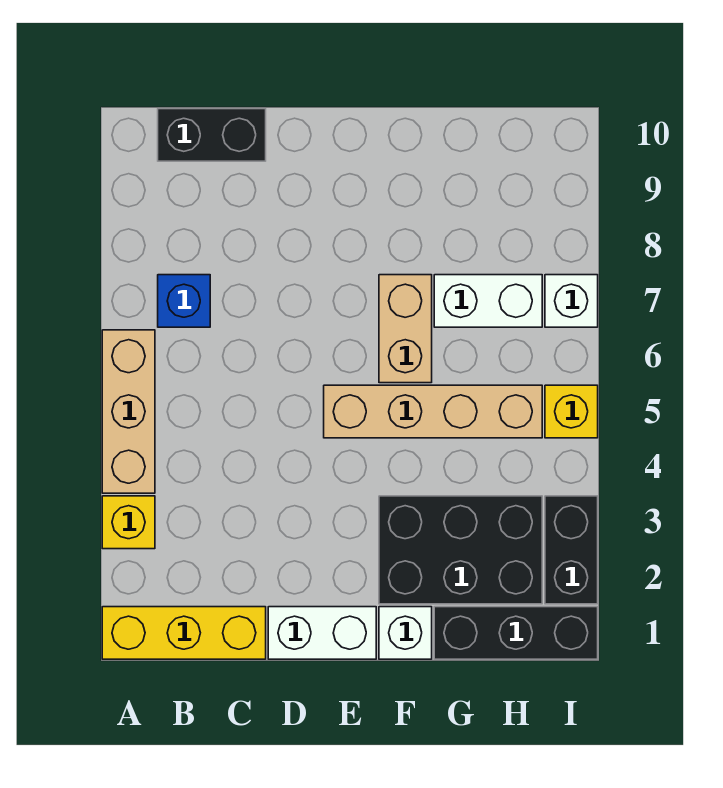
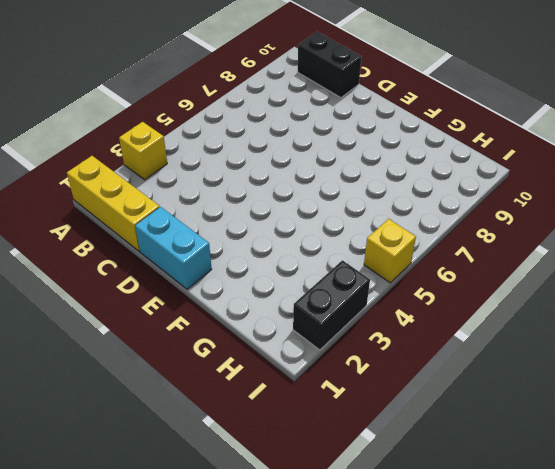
cyan brick D1:E1 level 1 -> white brick D1:E1 level 1
none -> tan brick A4:A6 level 1
none -> blue brick B7 level 1
none -> tan brick E5:H5 level 1

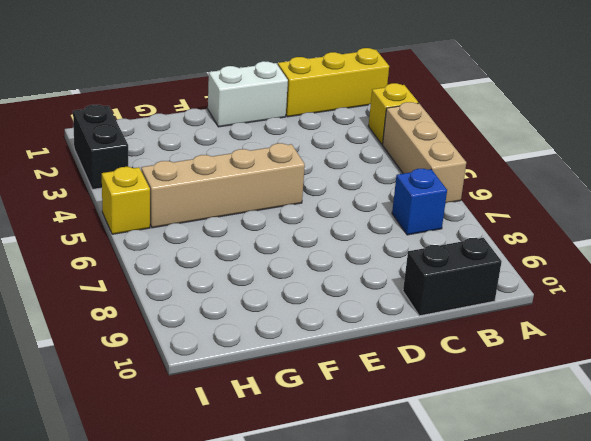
none -> white brick F1 level 1
none -> black brick F2:H3 level 1
none -> tan brick F6:F7 level 1

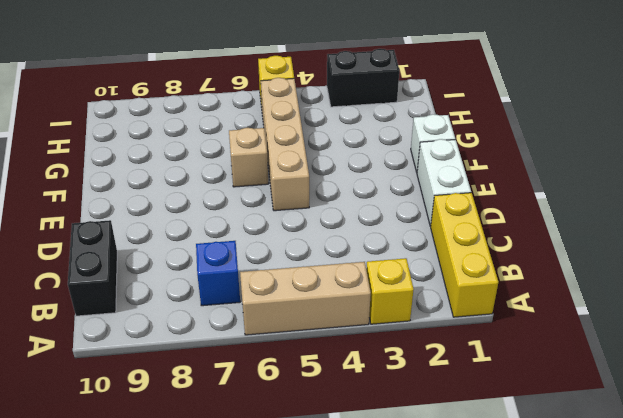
tan brick F6 level 1 -> tan brick F6:F7 level 1
none -> black brick F2:H3 level 1
none -> black brick G1:I1 level 1
none -> white brick G7:H7 level 1

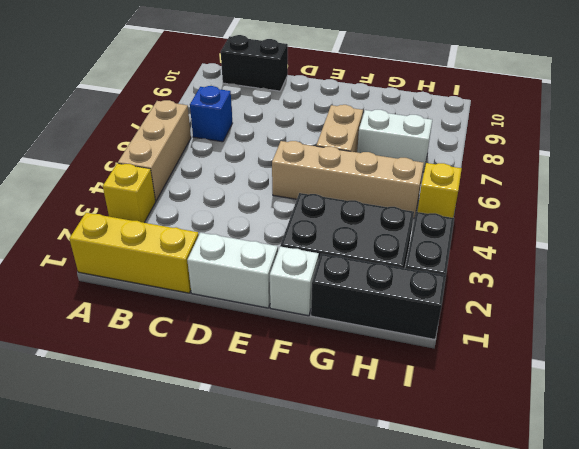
none -> white brick I7 level 1

